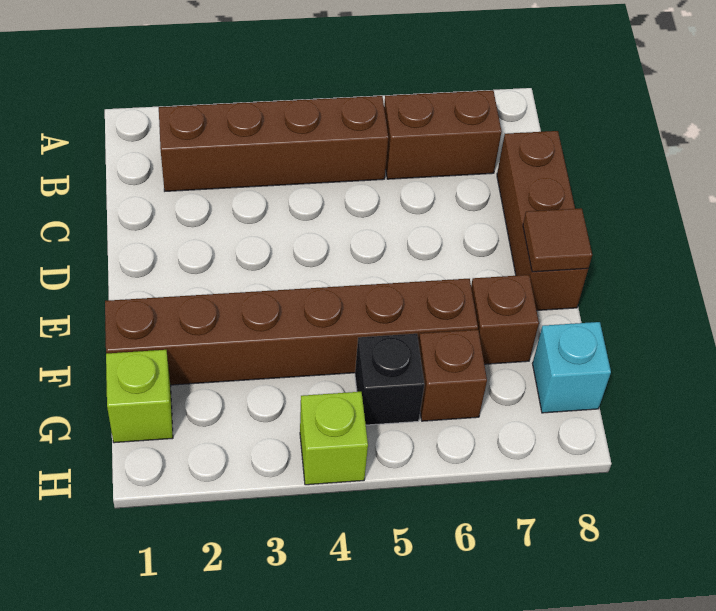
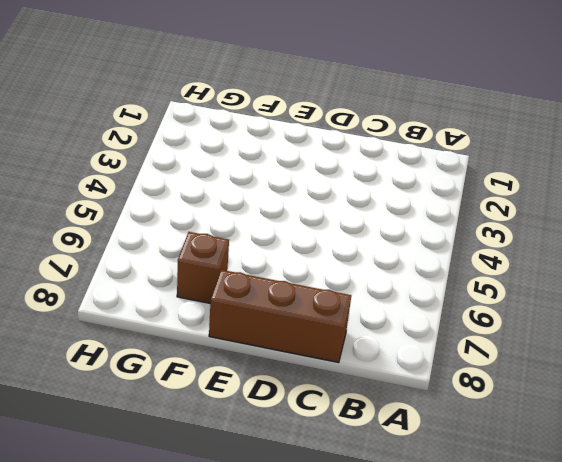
none -> brown brick B2:B5 level 1
none -> brown brick B6:B7 level 1

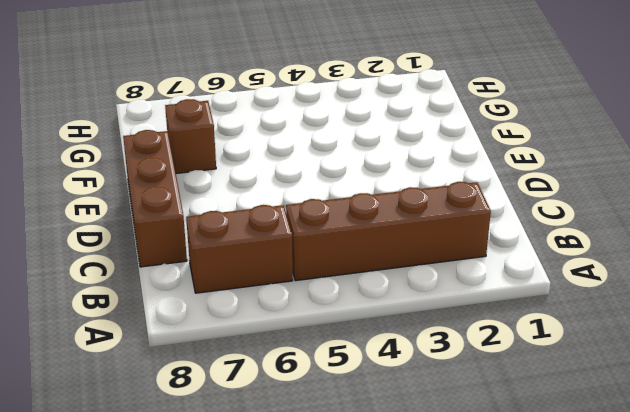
none -> brown brick F1:F6 level 1
none -> lime brick G1 level 1

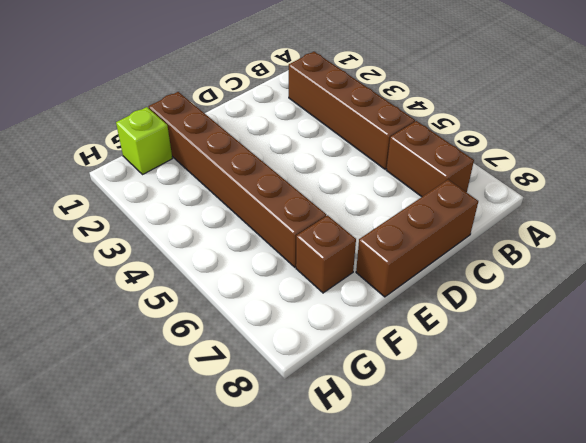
none -> black brick G5 level 1
none -> brown brick G6 level 1

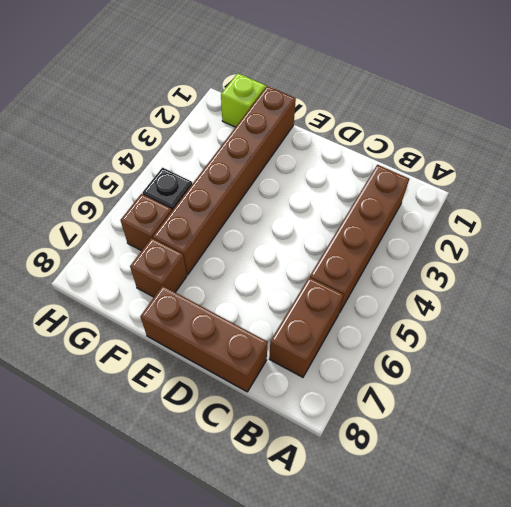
none -> cyan brick G8 level 1
none -> lime brick H4 level 1

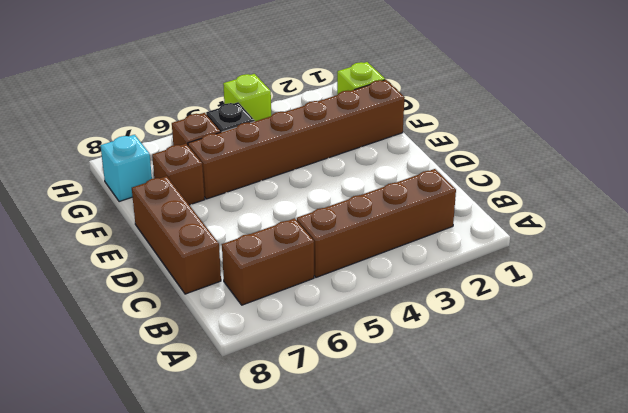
none -> brown tile E8 level 2

